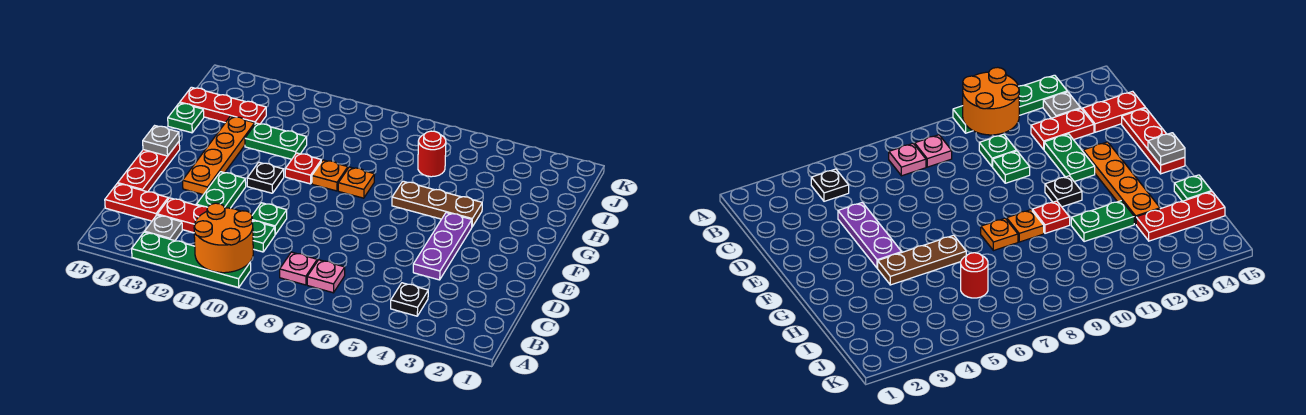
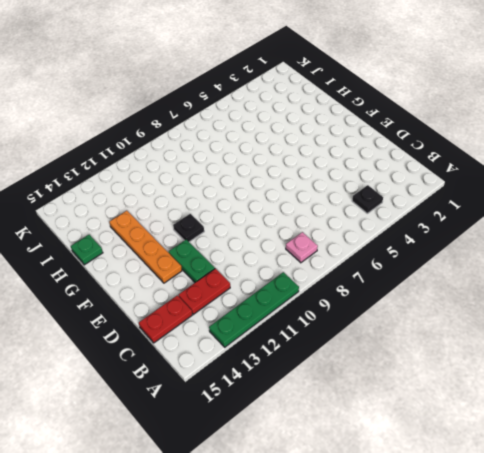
none -> pink plate B7 level 1
none -> grey plate B13 level 1
none -> green plate C10 level 1

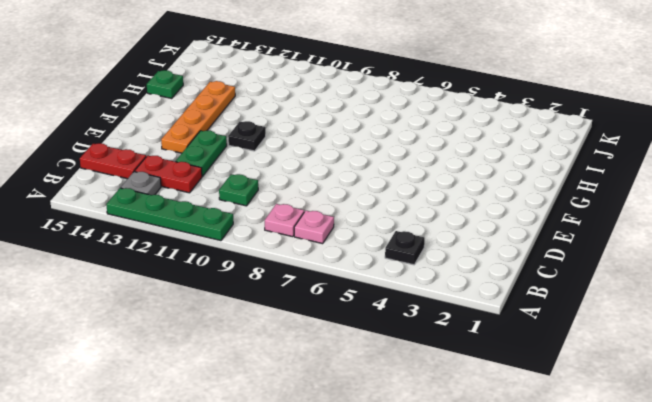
none -> purple plate D4:F4 level 1
none -> green plate D10 level 1
none -> red plate D15:F15 level 1

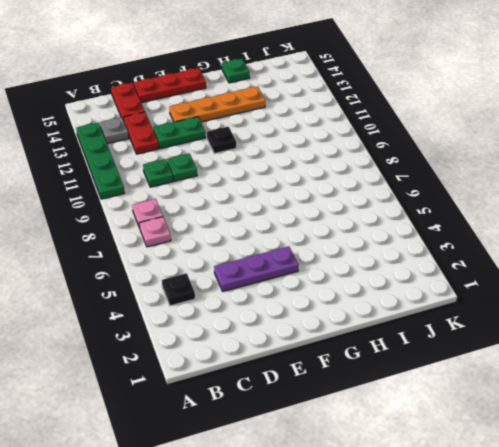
none -> brown plate G4:G6 level 1
none -> orange plate G8 level 1
none -> orange plate G9 level 1

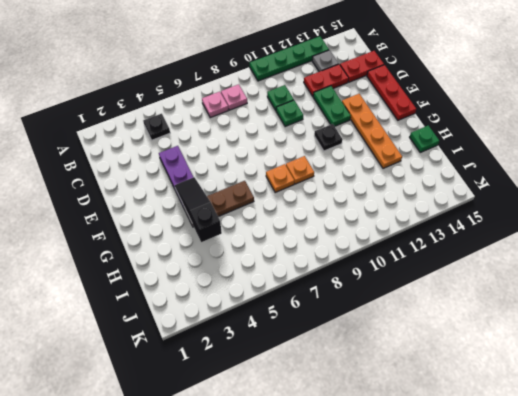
black slope F4:H4 level 2 top H -> none
none -> red plate G10 level 1
none -> green plate H11:H12 level 1
none -> red round brick I6 level 1

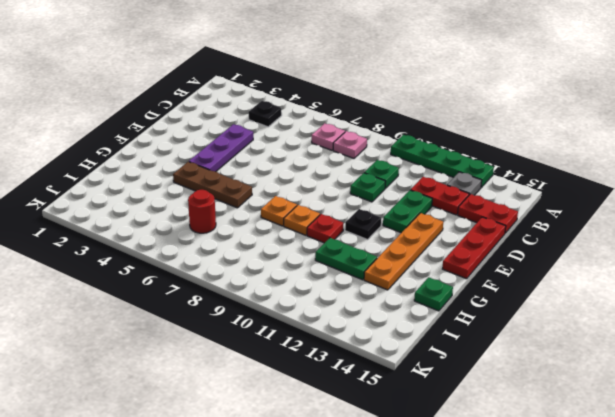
none -> red plate I13:I15 level 1
none -> orange round brick A10:B11 level 2
none -> grey plate F15 level 2

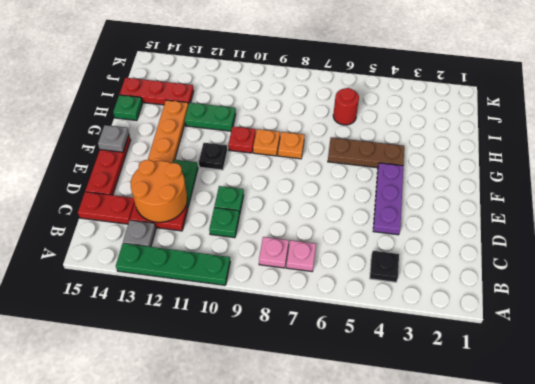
orange round brick C12:D13 level 2 -> orange round brick A10:B11 level 2

